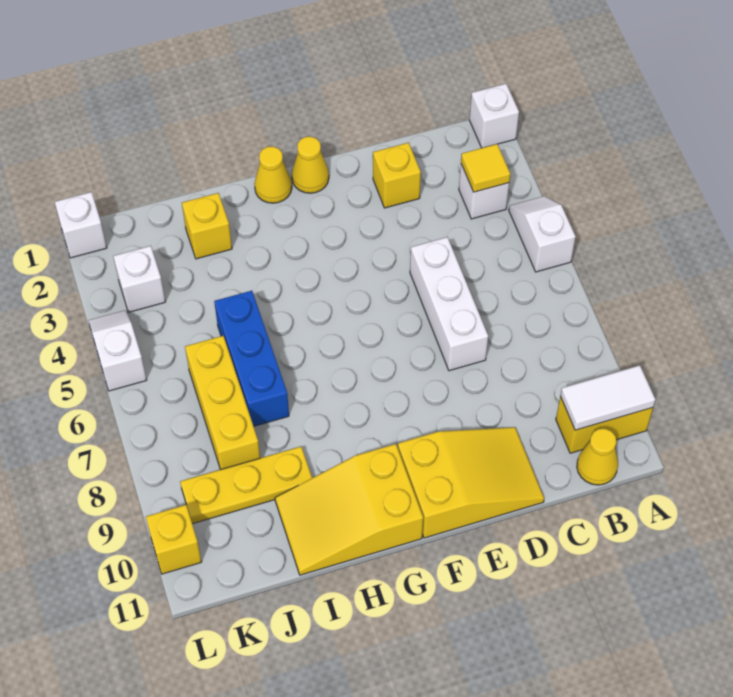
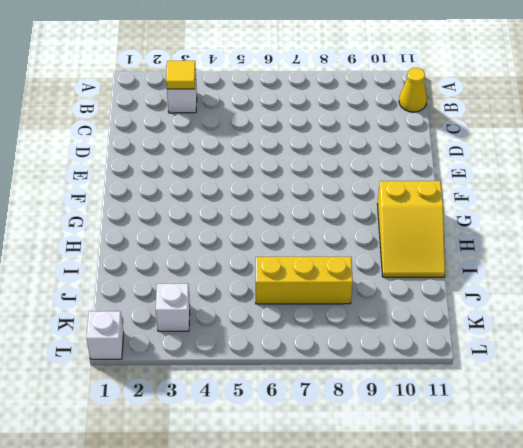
none -> white brick A1 level 1
none -> white slope A4:A5 level 1 top 5
none -> yellow brick A10:B10 level 1

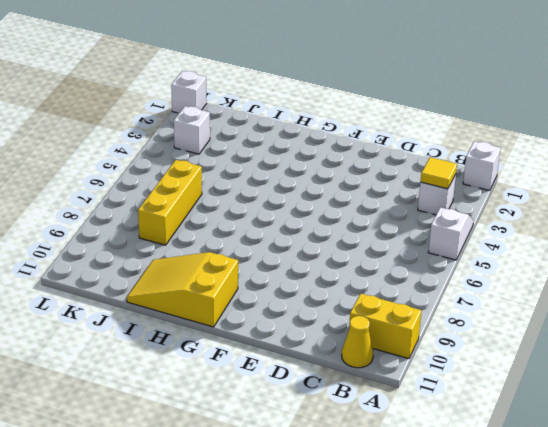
none -> yellow brick D2 level 1
none -> white brick D5:D7 level 1
none -> yellow slope D10:F11 level 1 top F

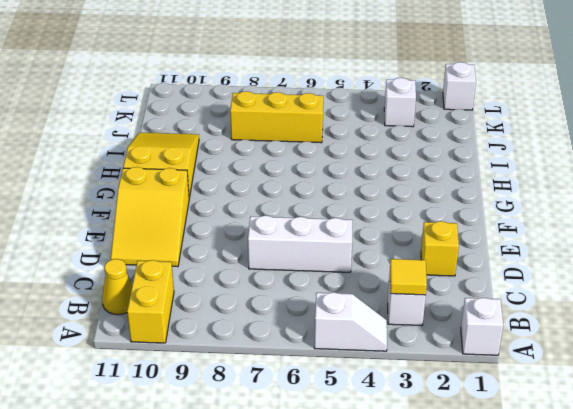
none -> yellow cone F1 level 1
none -> yellow cone G1 level 1
none -> yellow brick I2 level 1

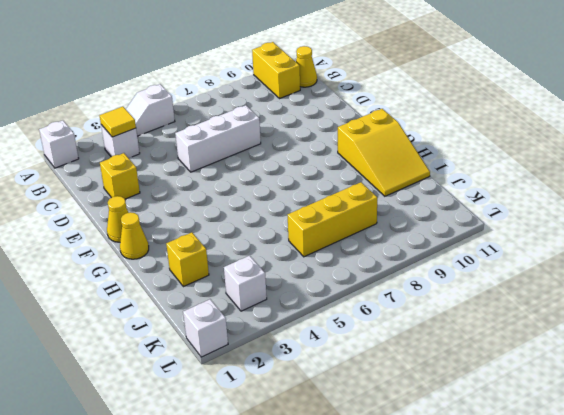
none -> yellow slope D10:F11 level 1 top F
none -> blue brick I5:I7 level 1
none -> yellow plate I9:K9 level 1

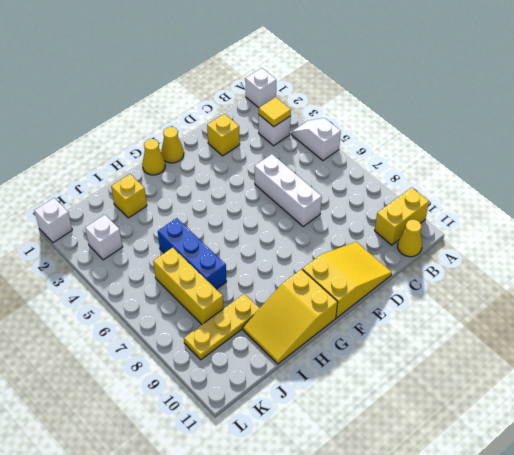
none -> white slope L4:L5 level 1 top 5
none -> yellow brick L10 level 1
none -> white tile A10:B10 level 2

